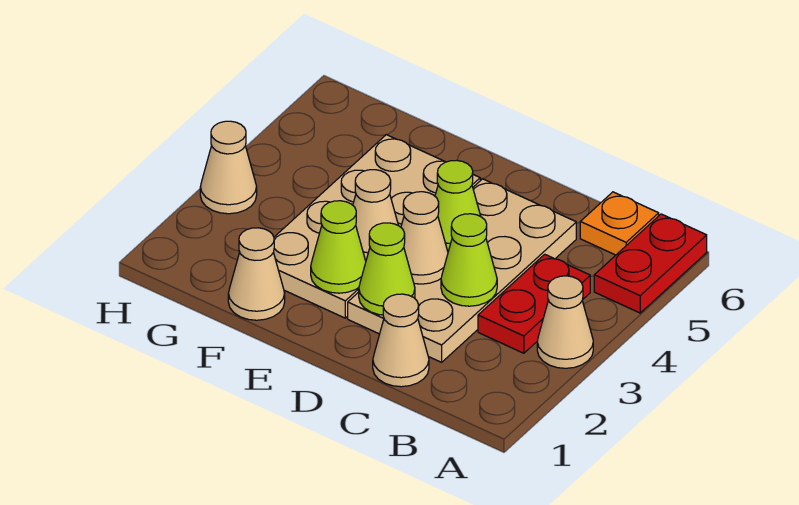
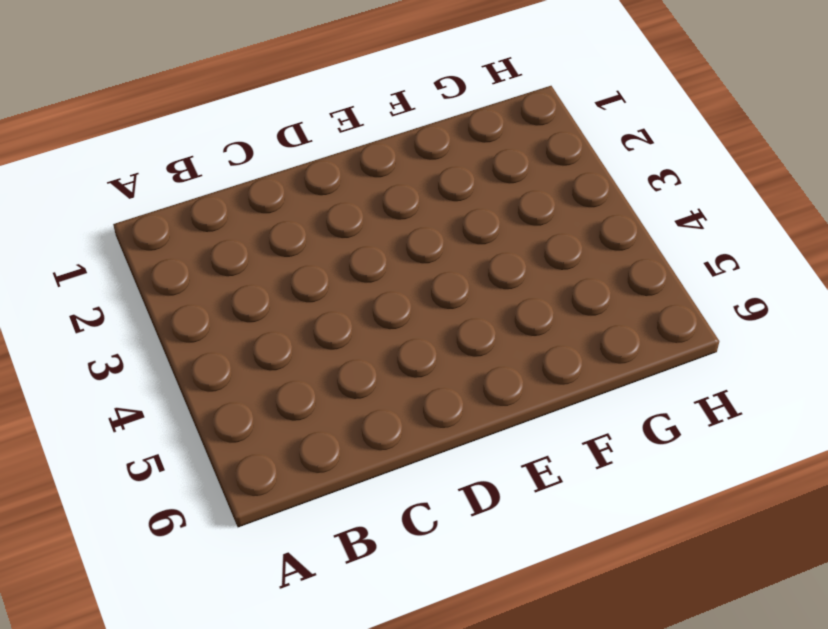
none -> tan cone A3 level 1
none -> red plate A5:A6 level 1
none -> red plate B3:B4 level 1

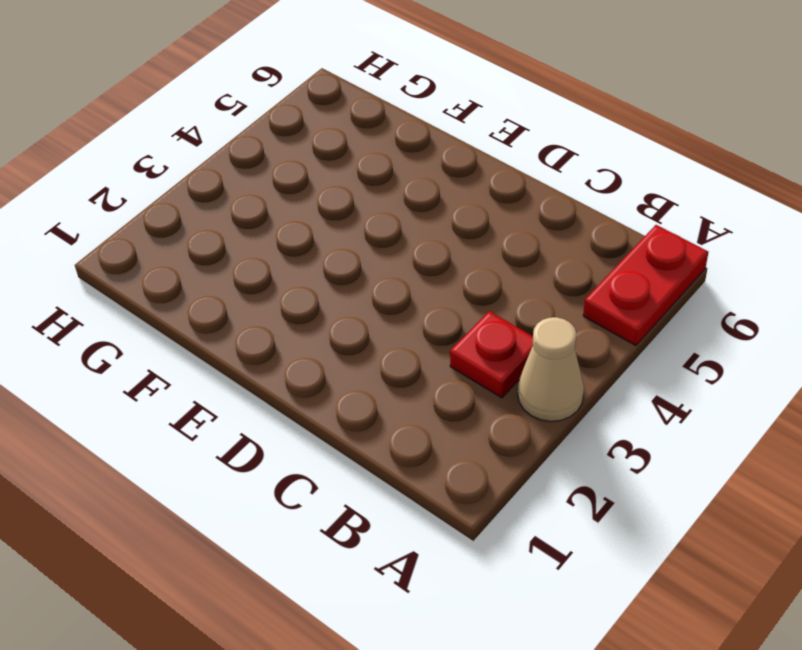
red plate B3 level 1 -> red plate B3:B4 level 1
none -> orange plate B6 level 1
none -> tan cone C1 level 1
none -> tan plate C2:D5 level 1

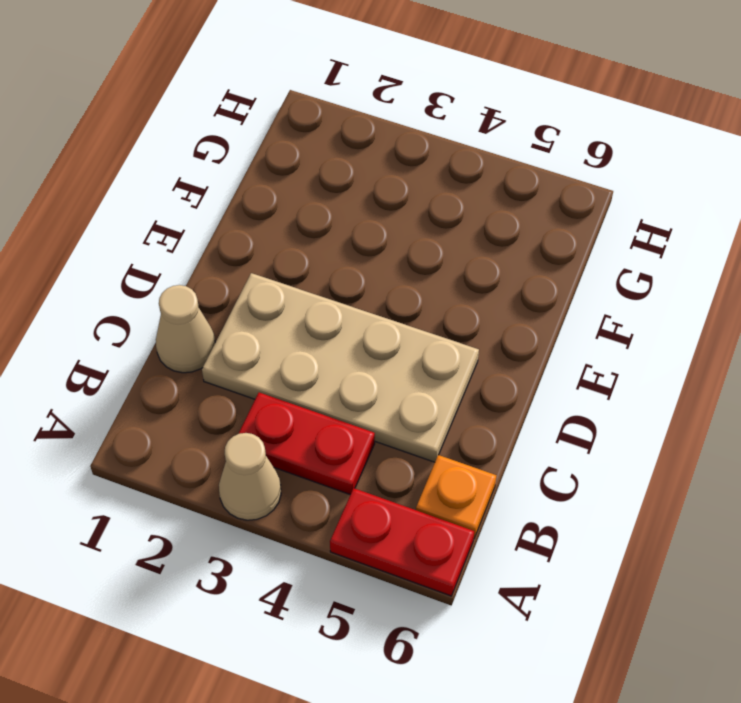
none -> tan plate E2:F5 level 1
none -> tan cone F1 level 1
none -> tan cone H3 level 1

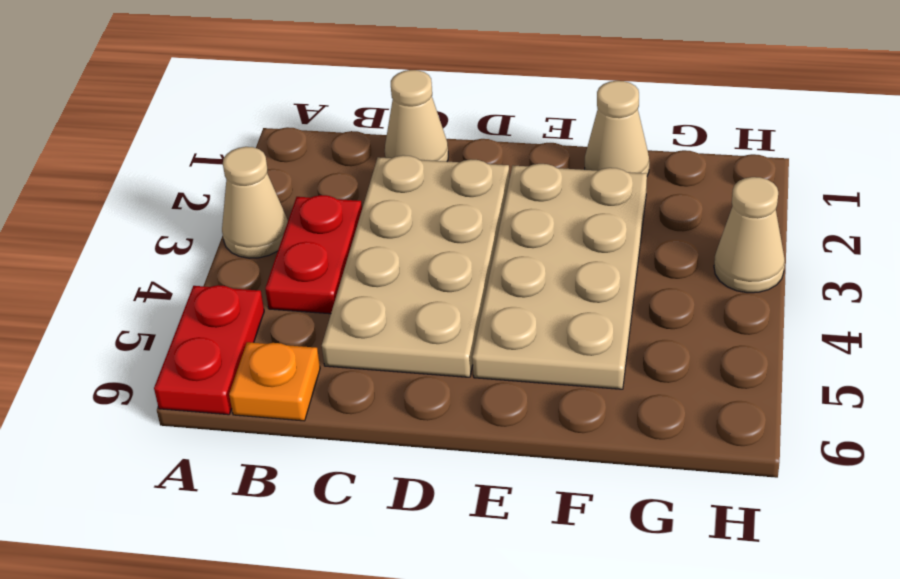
none -> lime cone C3 level 2
none -> lime cone D2 level 2
none -> tan cone D3 level 2

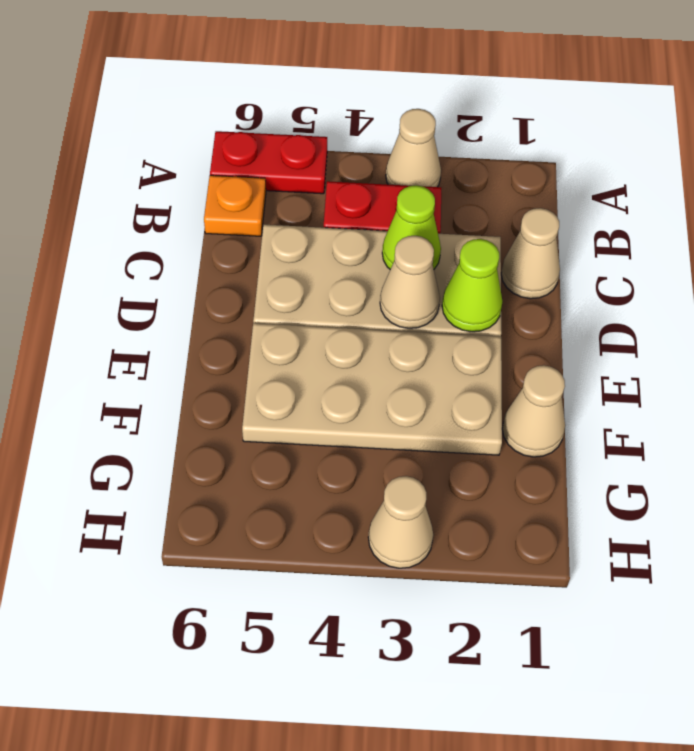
none -> lime cone D4 level 2
none -> lime cone E2 level 2
none -> tan cone E3 level 2

